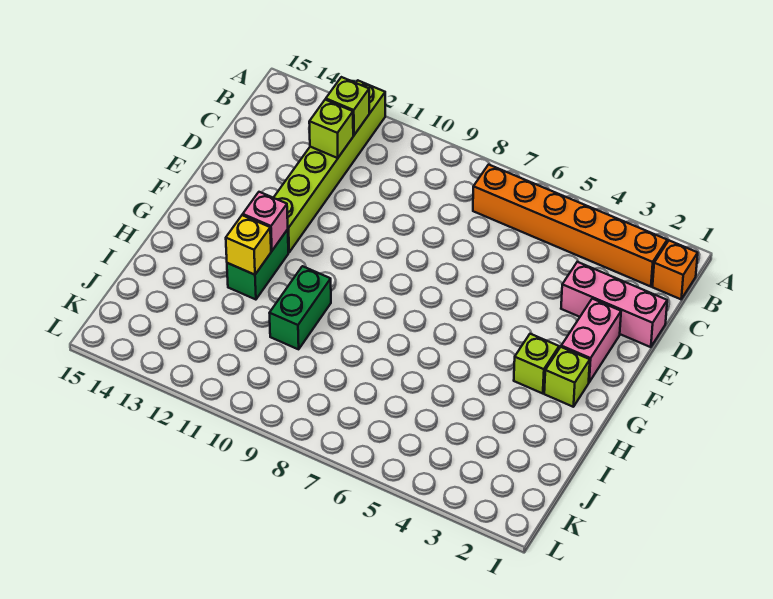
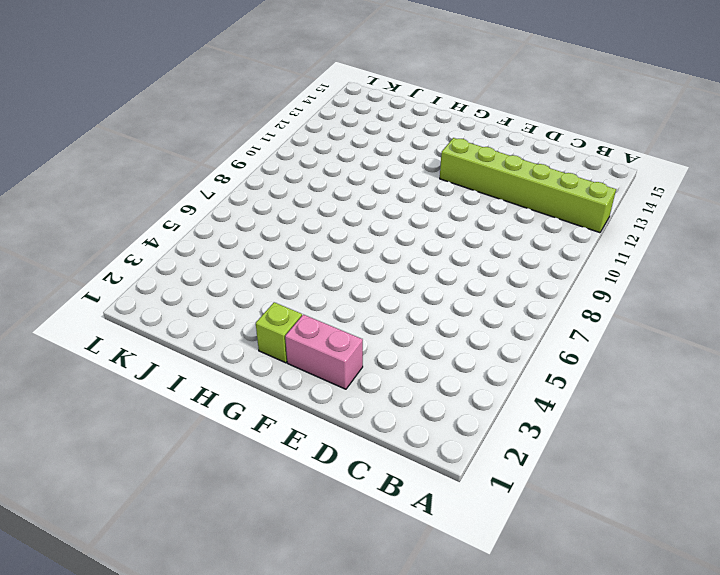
none -> orange brick B1 level 1
none -> orange brick B2:B7 level 1
none -> pink brick D1:D3 level 1

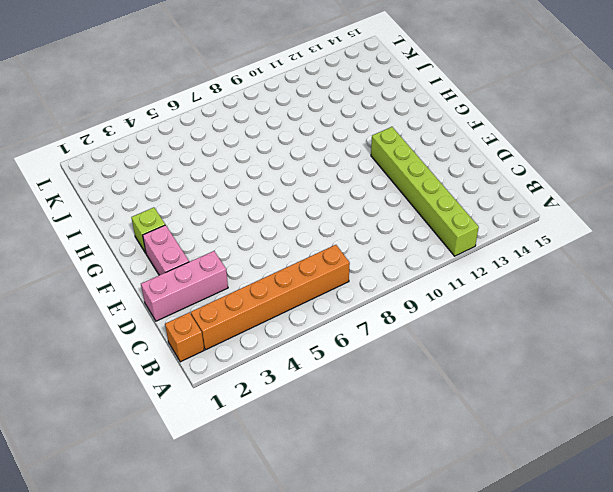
none -> lime brick G3 level 1
none -> green brick G12:H12 level 1
none -> green brick H10:I10 level 1

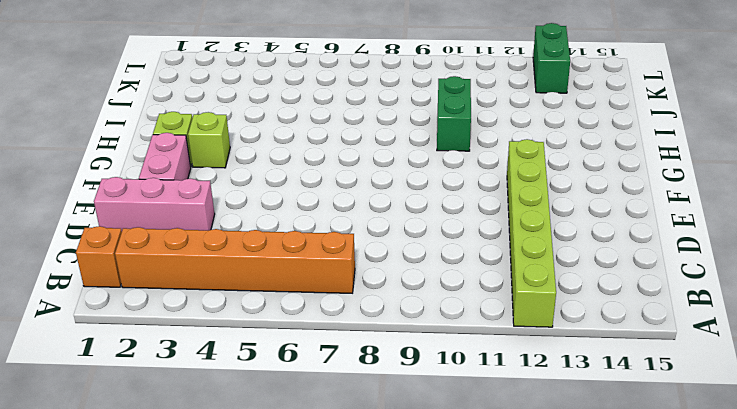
green brick K13:L13 level 1 -> green brick G12:H12 level 1
none -> lime brick B12 level 2
none -> lime brick C12 level 2
none -> pink brick G12 level 2

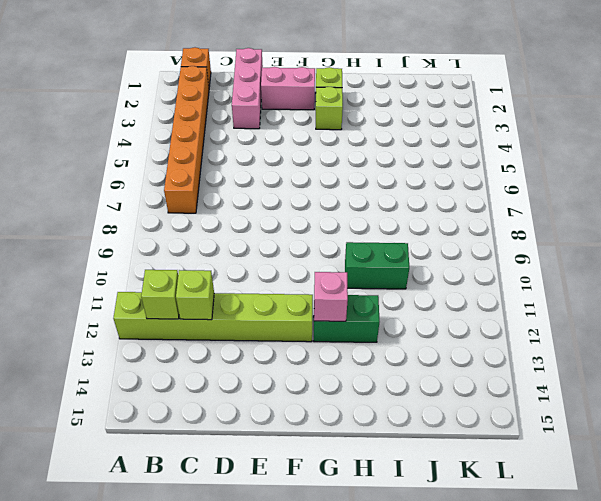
none -> yellow brick H12 level 2

